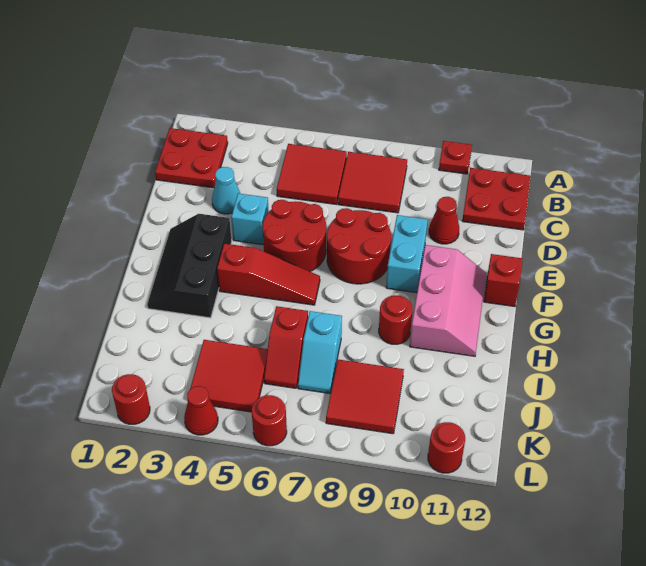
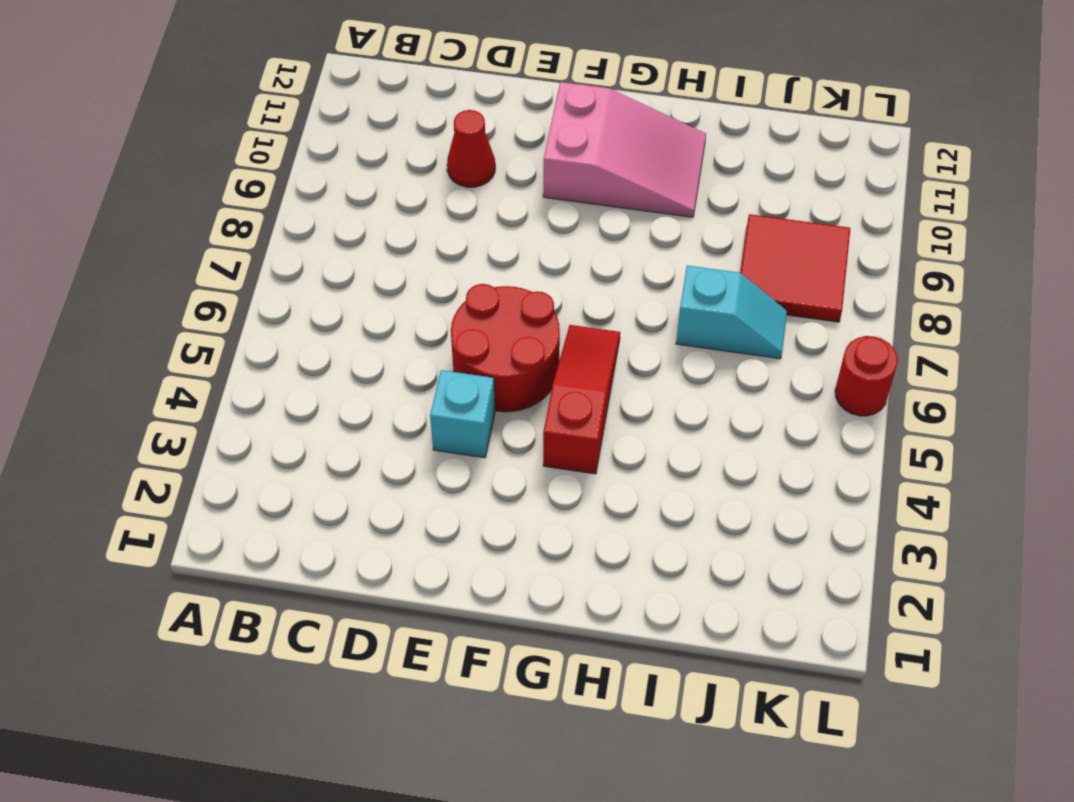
pink slope F10:H11 level 1 top F -> pink slope F10:H11 level 1 top 10
none -> red plate A10 level 1
none -> red plate B1:C2 level 1
none -> red tile B5:C6 level 1

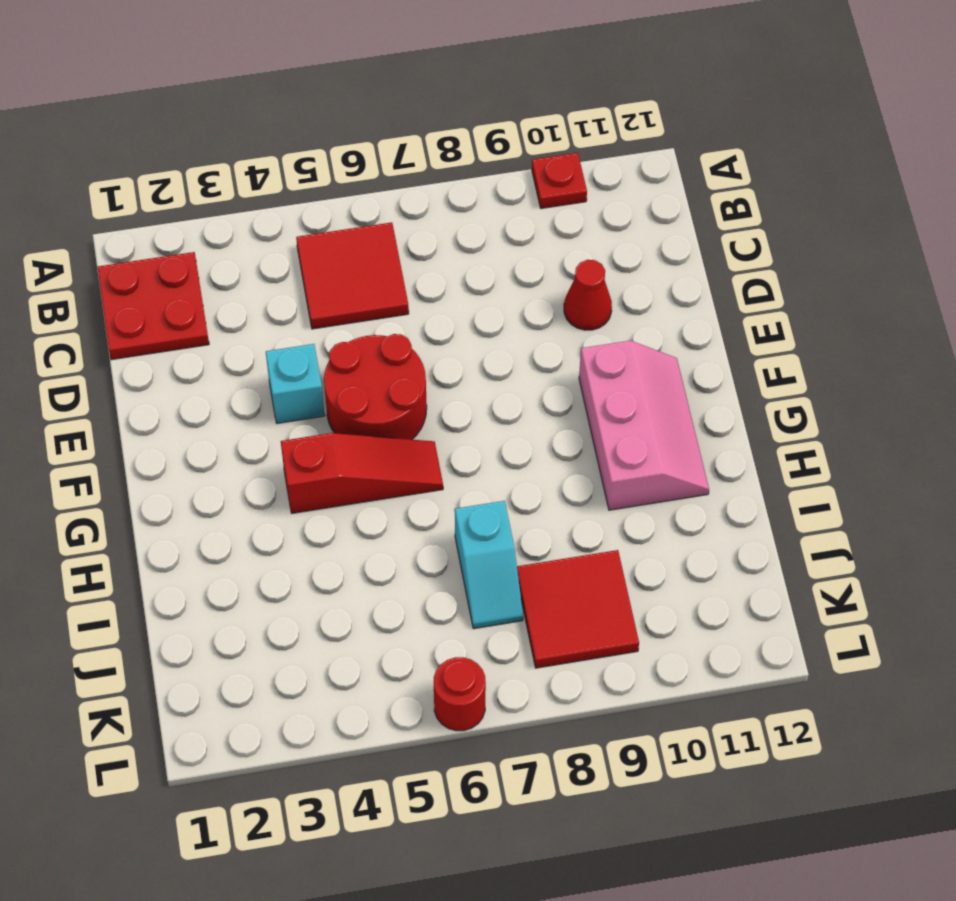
none -> red tile B7:C8 level 1
none -> red plate B11:C12 level 1
none -> cyan cone D3 level 1

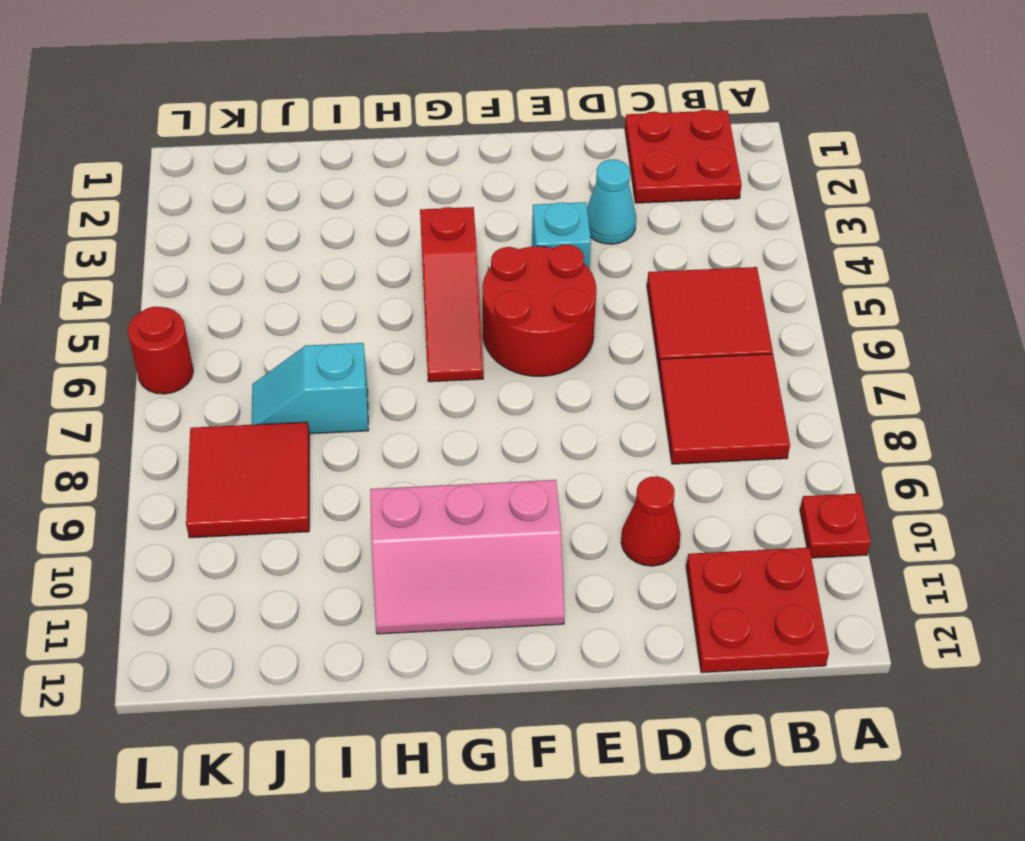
none -> red round brick E7:F8 level 1
none -> cyan brick E9:F9 level 1
none -> black slope F2:H3 level 1 top 3

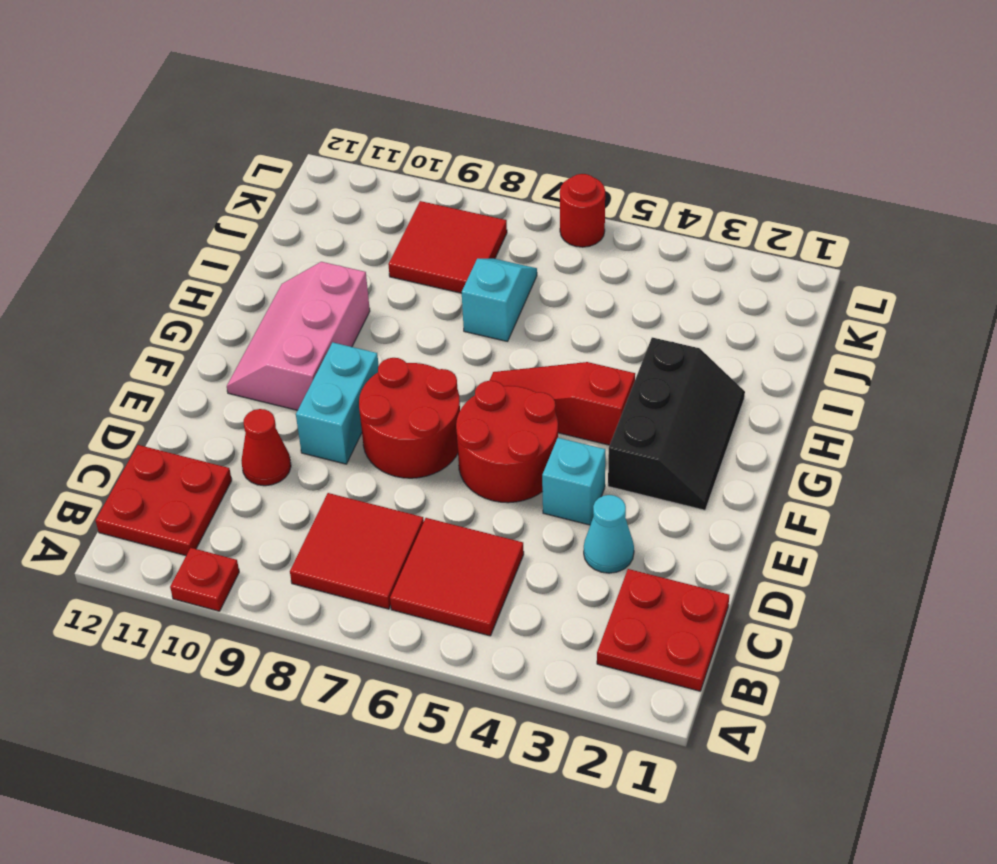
none -> red brick F12 level 1
none -> red round brick H9 level 1
none -> red slope I6:J6 level 1 top I

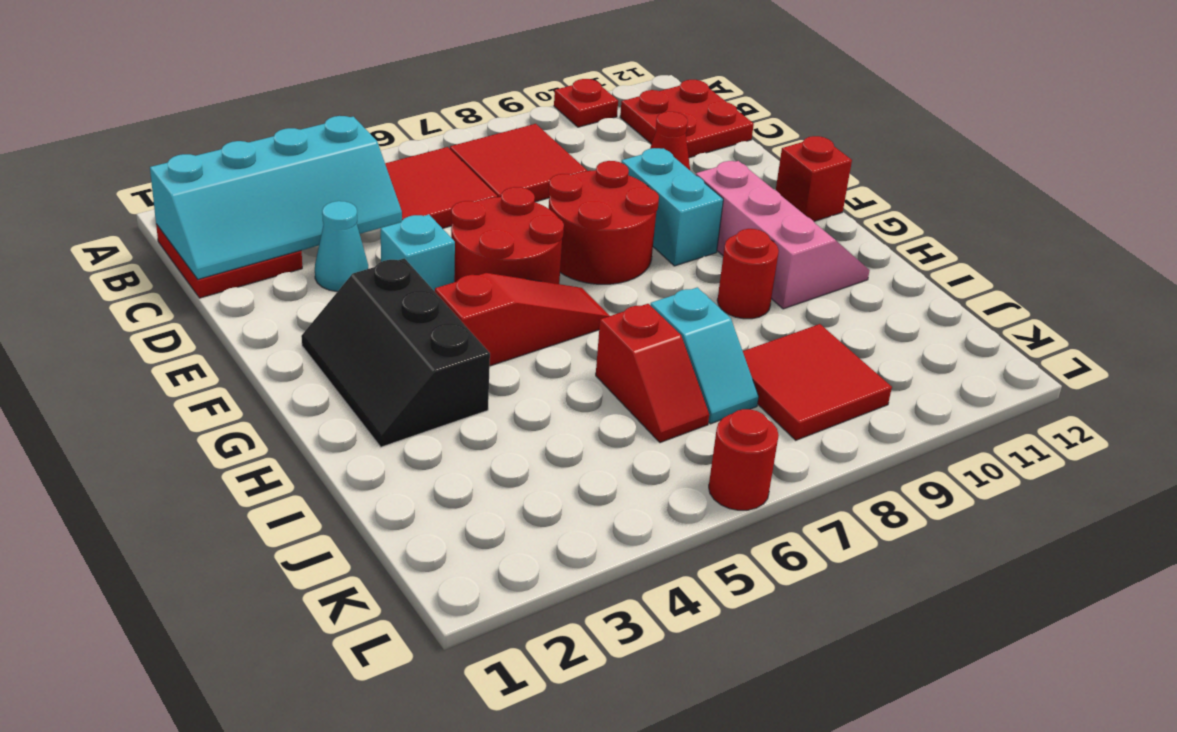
cyan slope B1:C4 level 2 top B -> none
none -> red tile J4:K5 level 1
none -> red round brick L2 level 1
none -> red cone L4 level 1

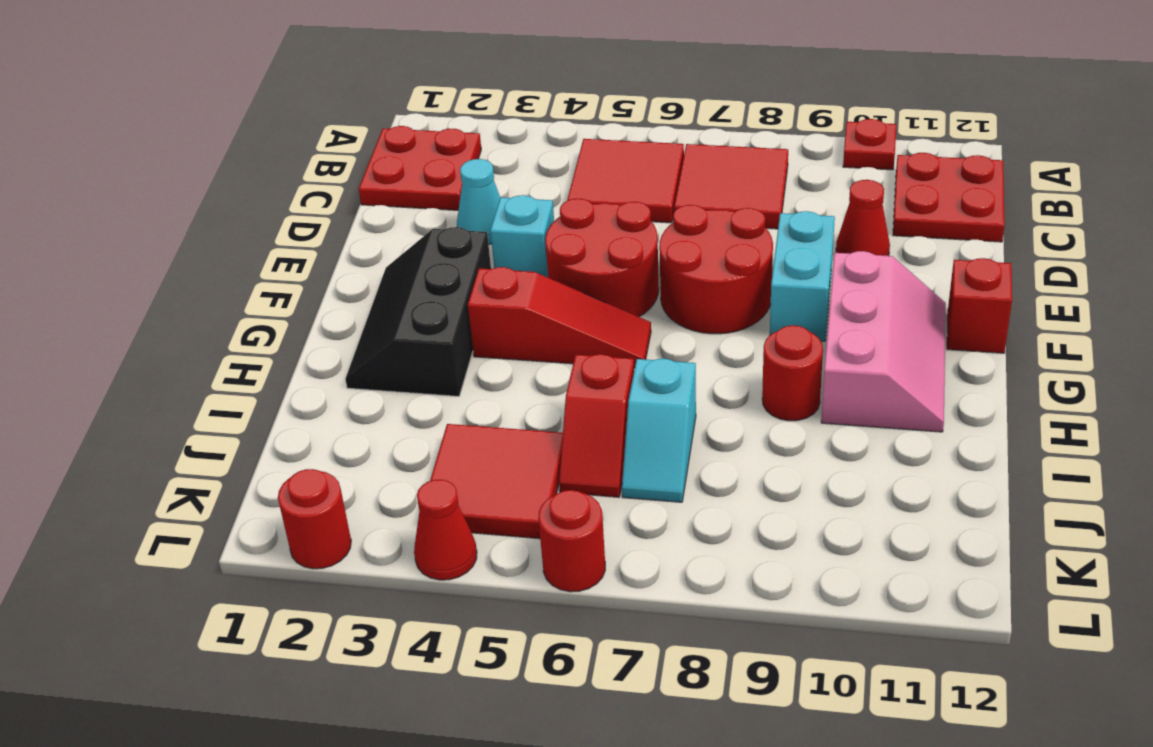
none -> red tile J8:K9 level 1
none -> red round brick L11 level 1

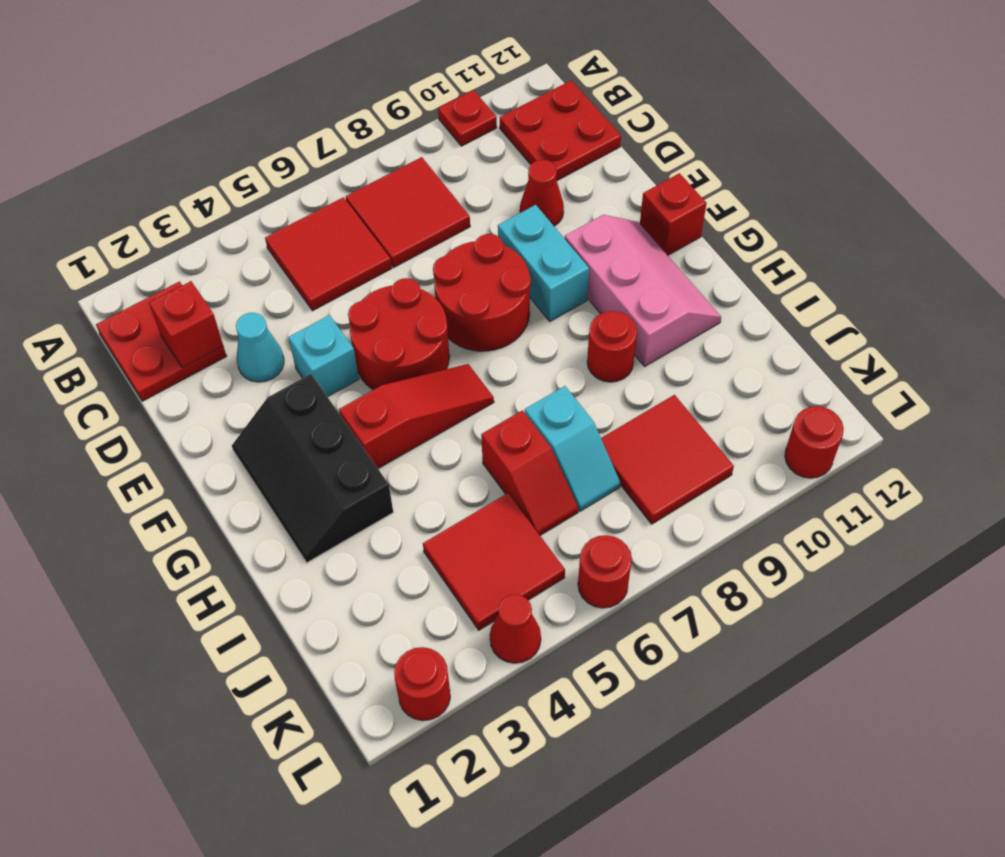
red brick C2 level 2 -> none

